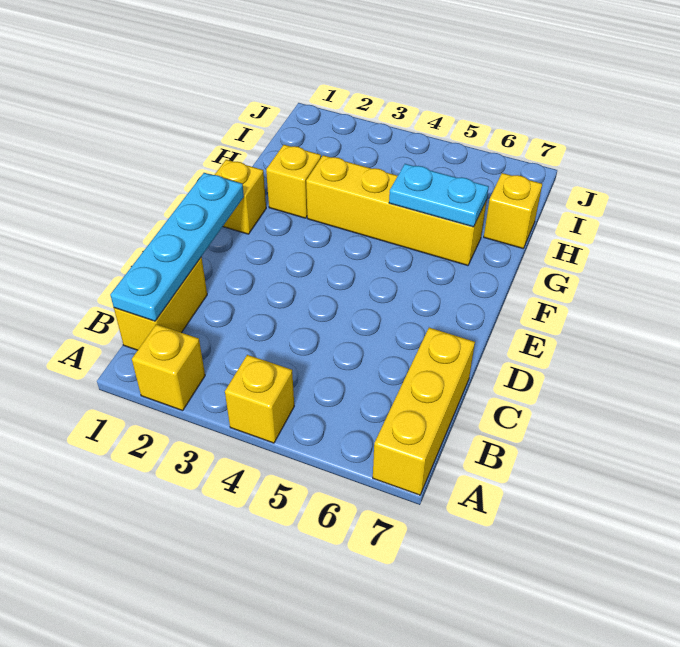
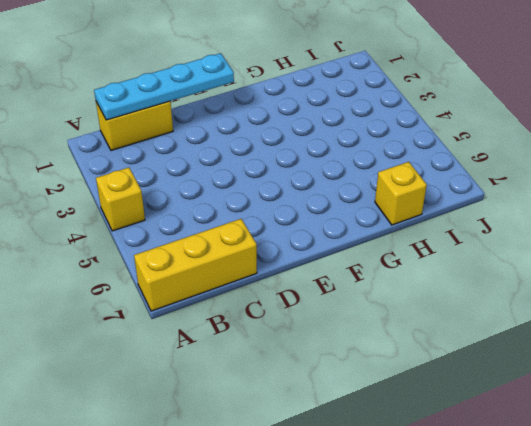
none -> yellow brick A2 level 1
none -> yellow brick F1 level 1

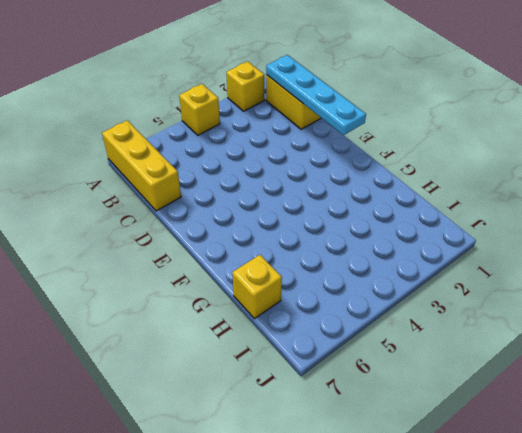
none -> yellow brick F1 level 1
none -> yellow brick G2 level 1

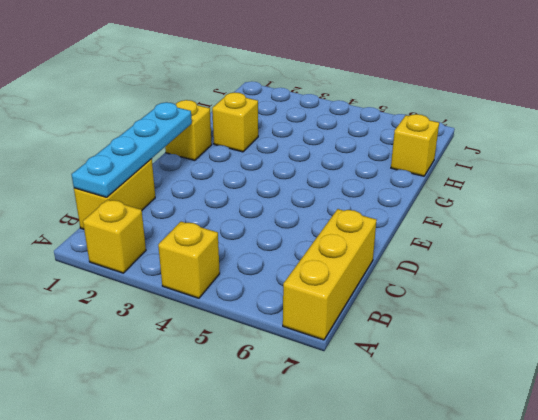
none -> yellow brick G3:G6 level 1
none -> cyan plate G5:G6 level 2

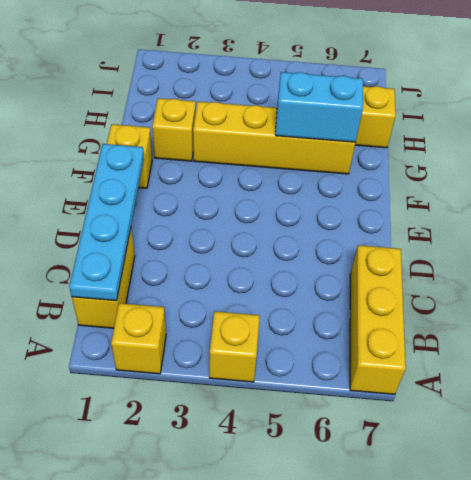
cyan brick G5:G6 level 2 -> cyan plate G5:G6 level 2

